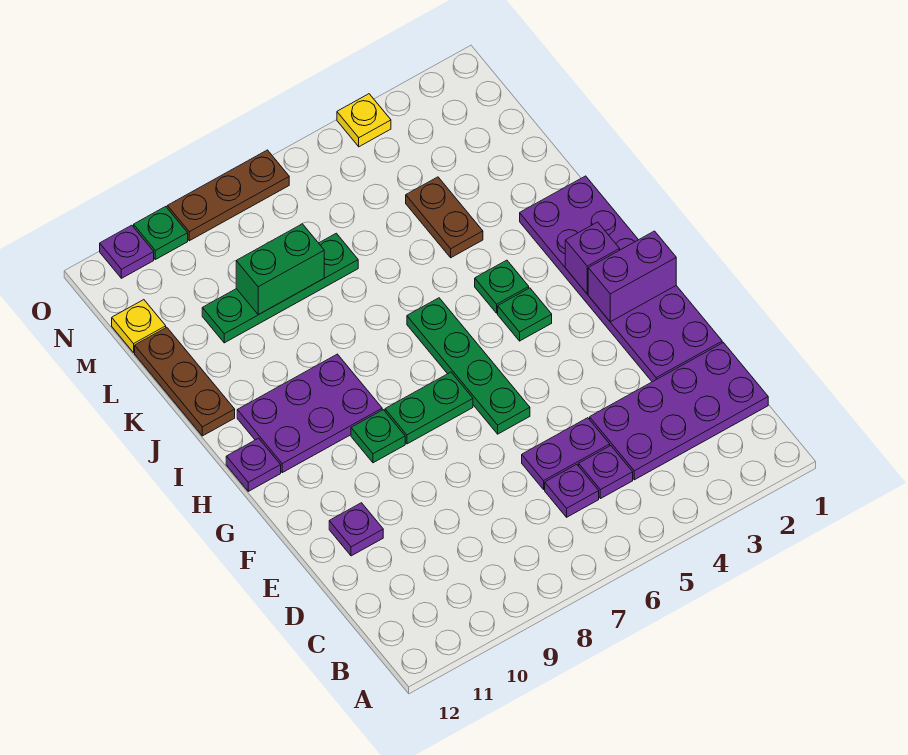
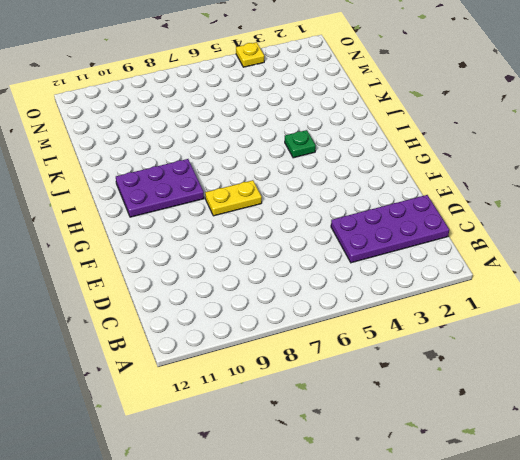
yellow plate G7:G8 level 1 -> green plate G7:G8 level 1
none -> purple plate C5 level 1
none -> purple plate C6 level 1
none -> purple plate D5:D6 level 1

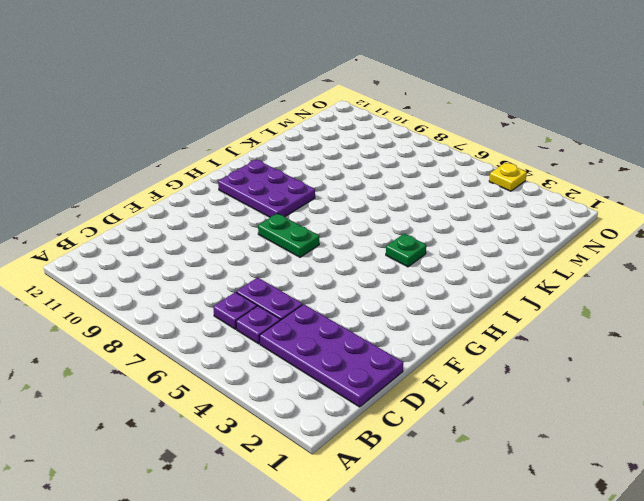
none -> purple plate E1:J2 level 1
none -> purple plate E11 level 1
none -> green plate F6:I6 level 1

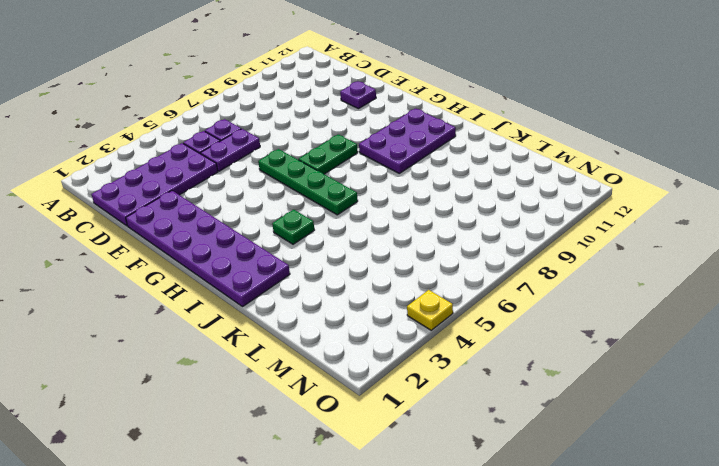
none -> green plate G9 level 1
none -> green plate H4 level 1
none -> purple plate H12 level 1

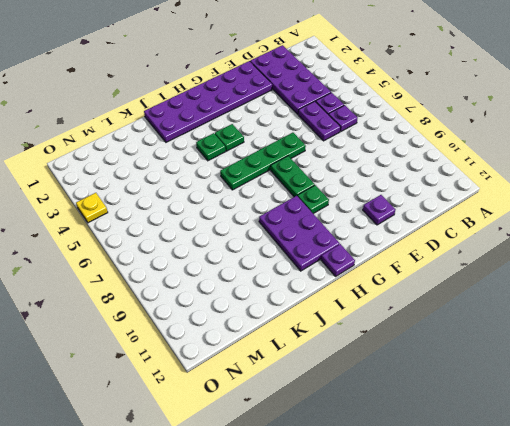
none -> brown plate J12:L12 level 1
none -> brown plate K4:L4 level 1
none -> green plate L7:L10 level 1

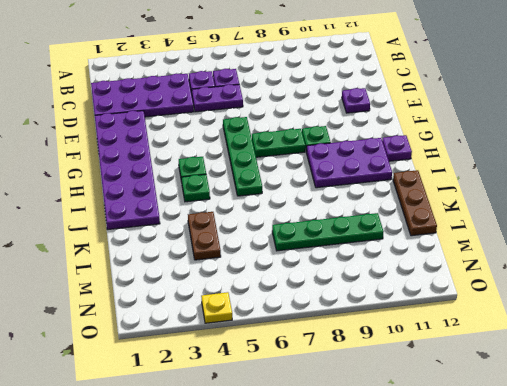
none -> yellow plate M12 level 1
none -> brown plate O7:O9 level 1
none -> green plate O10 level 1

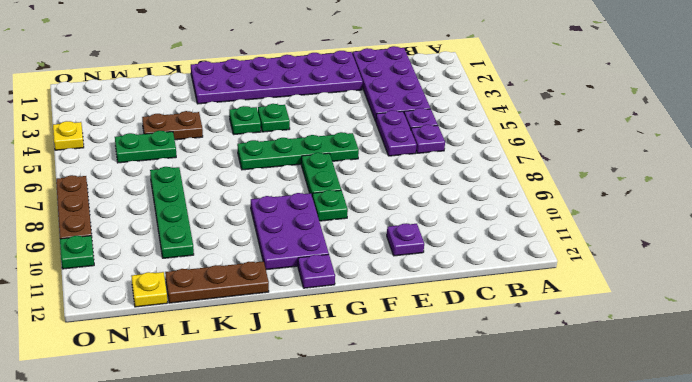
green plate L5:M5 level 1 -> none
none -> purple plate O11 level 1
none -> purple brick G1:G2 level 2
none -> purple brick H2 level 2

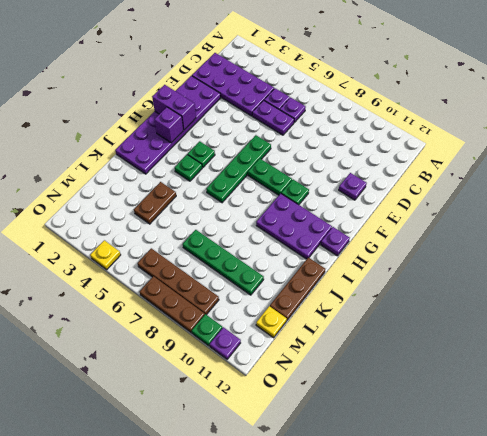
brown plate N6:N9 level 1 -> none
none -> green brick L8:L9 level 2

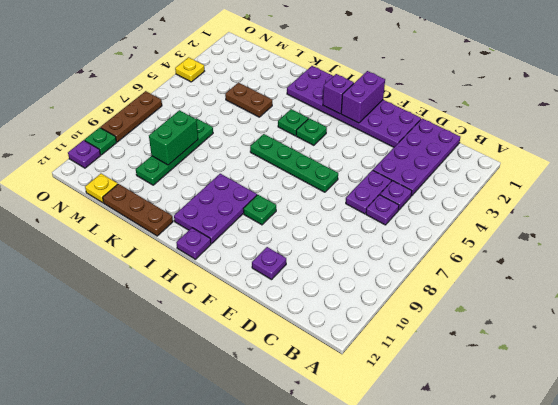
none -> green plate G7:G8 level 1

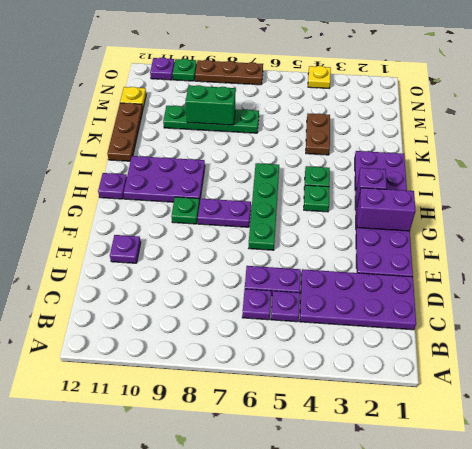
purple plate G7:G8 level 1 -> green plate G7:G8 level 1

